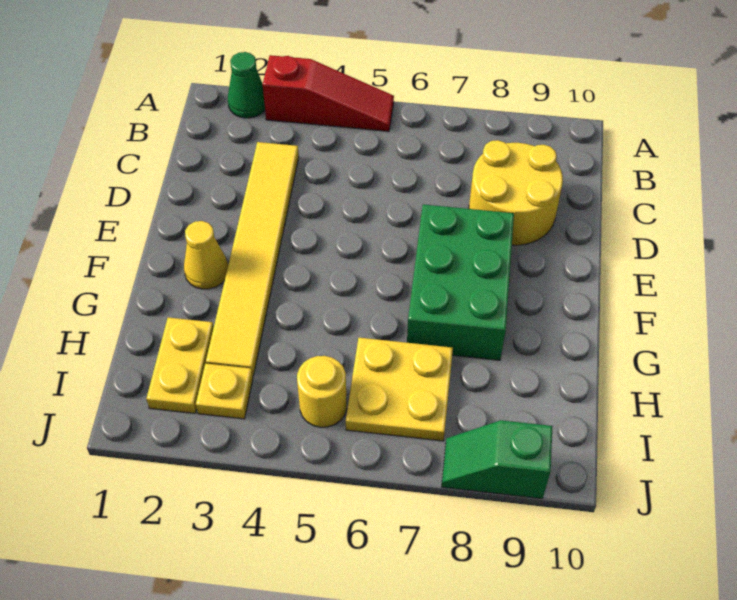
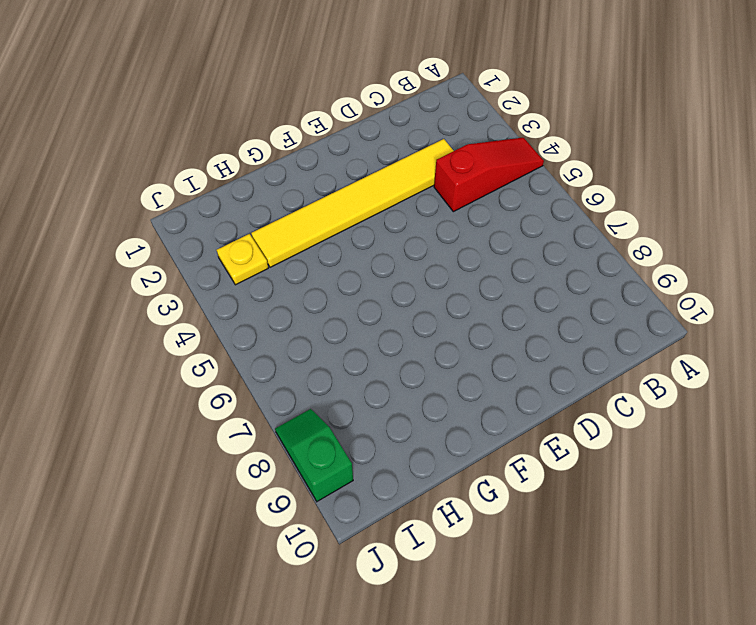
red slope A4:C4 level 1 top C -> red slope A3:A5 level 1 top 3
none -> green cone A2 level 1
none -> yellow round brick C8:D9 level 1

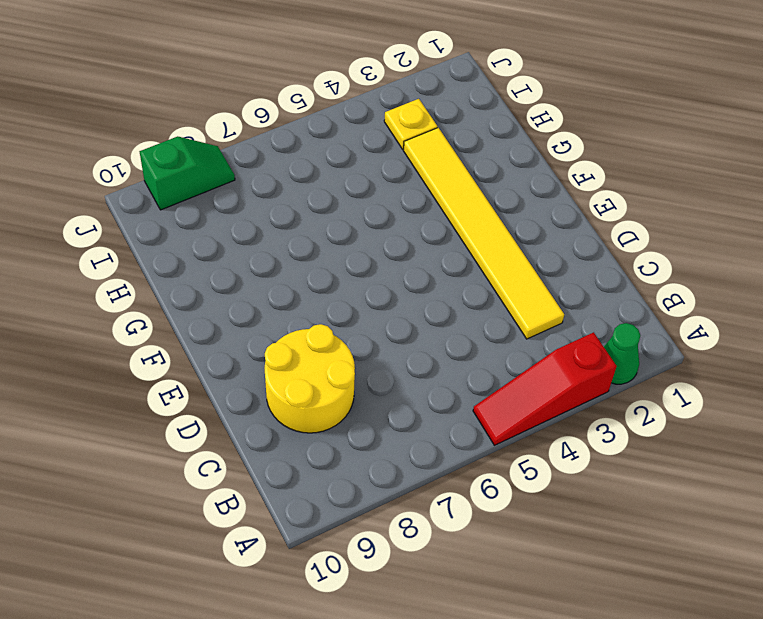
none -> green brick E7:G8 level 1
none -> yellow cone F2 level 1

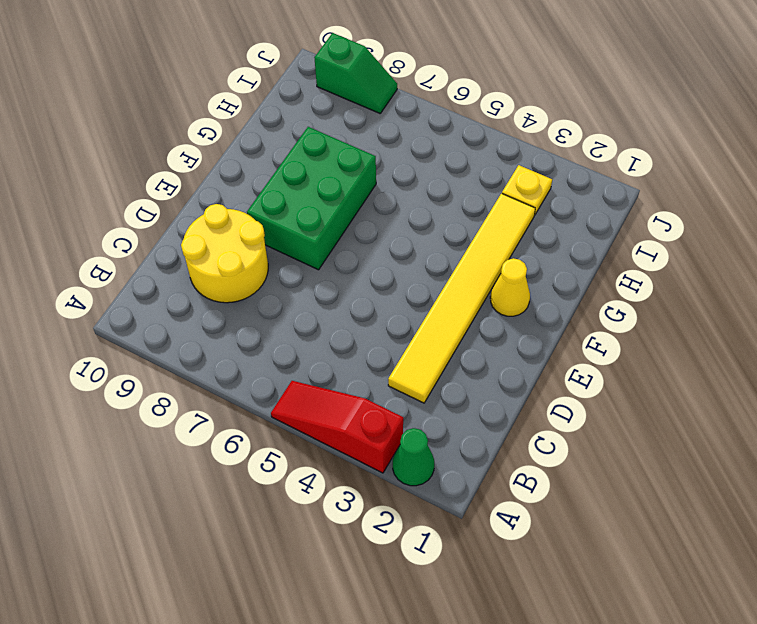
none -> yellow plate H2:I2 level 1
none -> yellow plate H6:I7 level 1

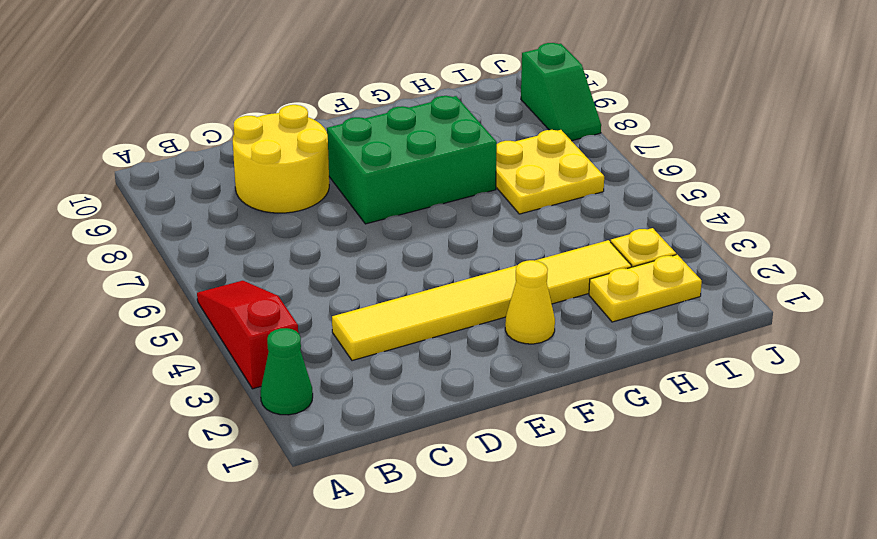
none -> yellow round brick I5 level 1

